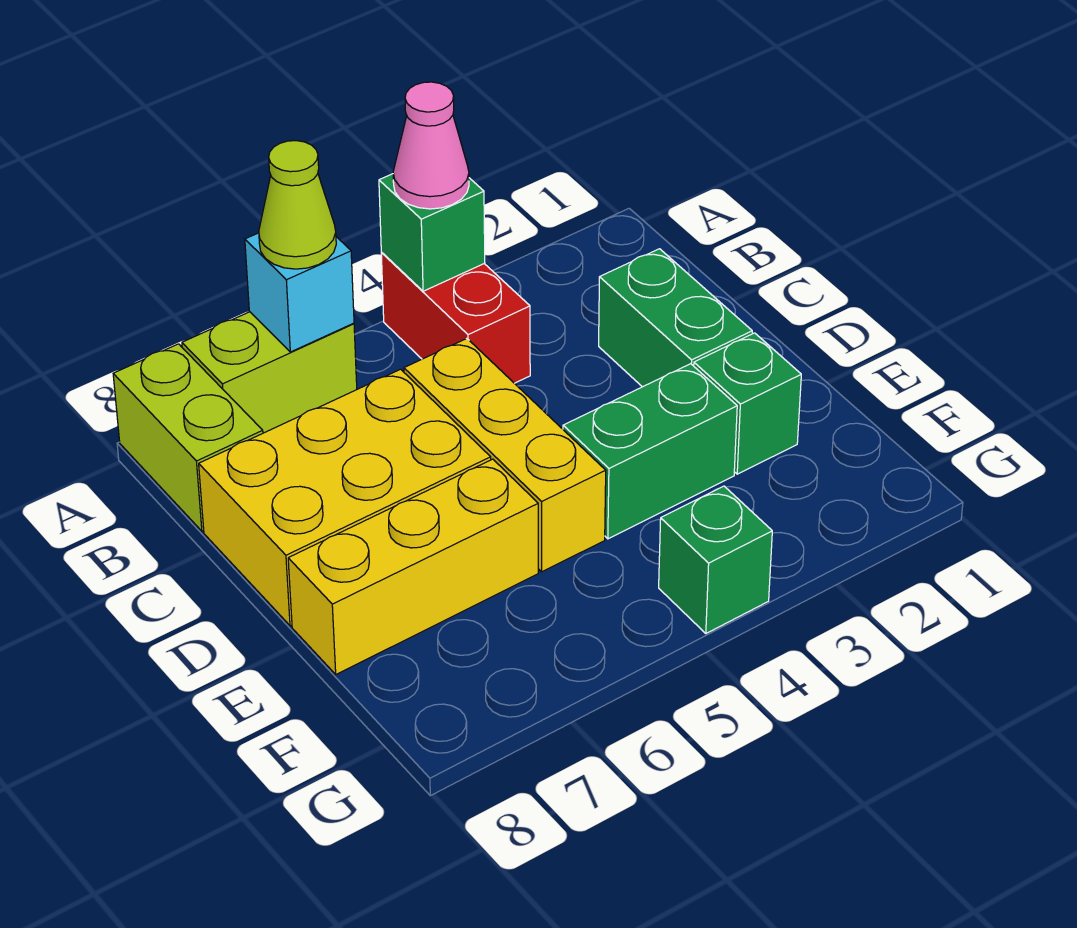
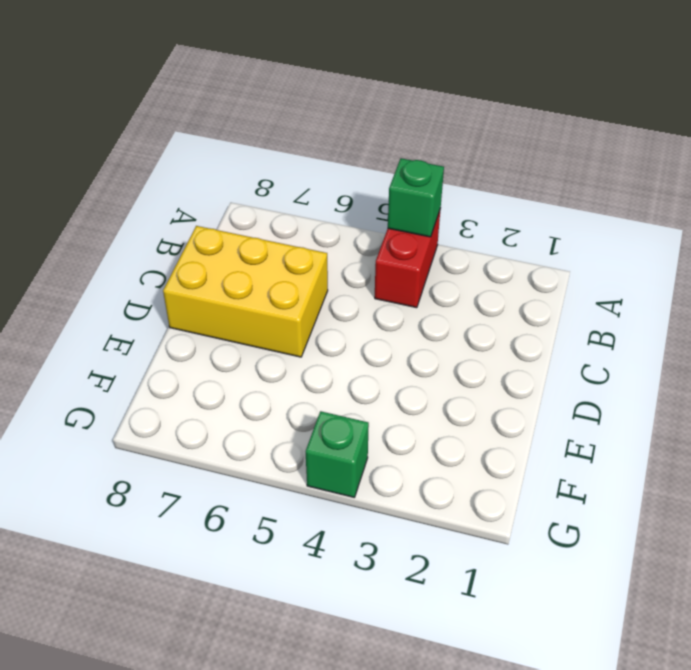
none -> lime brick A6:A7 level 1
none -> lime brick A8:B8 level 1
none -> green brick C2:D2 level 1

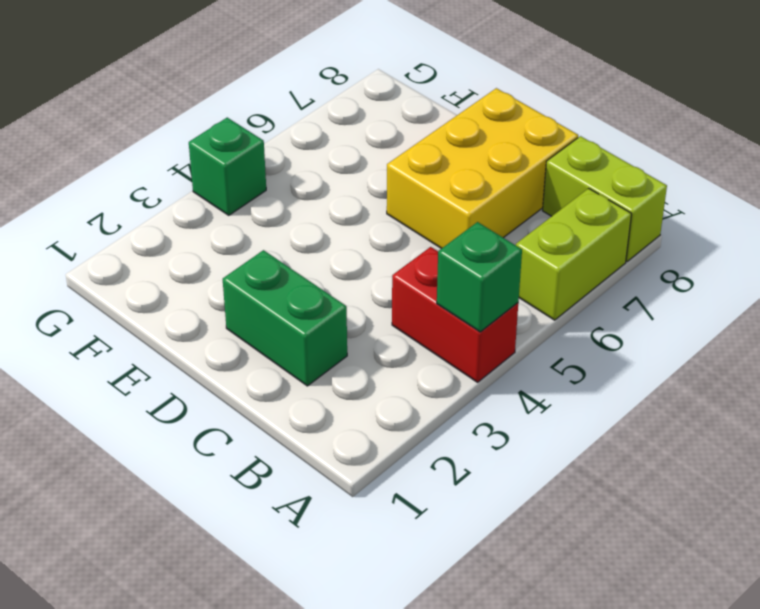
none -> yellow brick C5:E5 level 1
none -> green brick E2 level 1
none -> green brick E3:E4 level 1

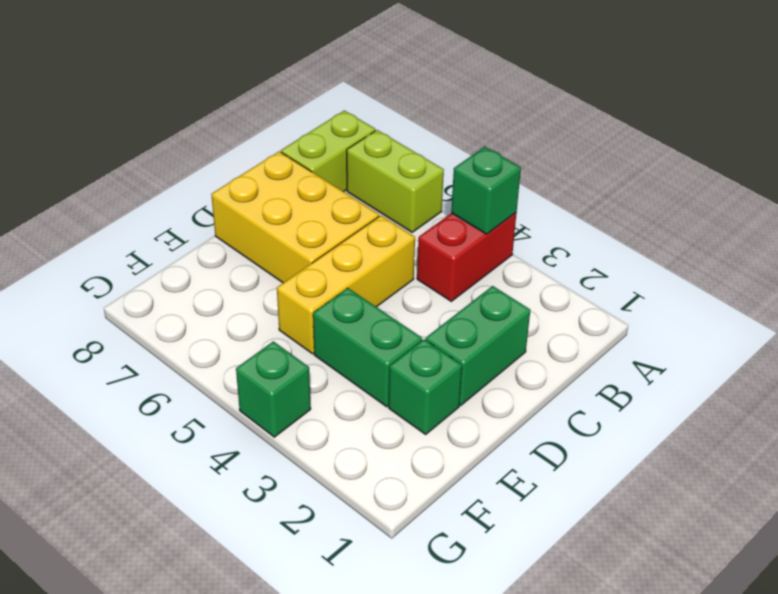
none -> yellow brick E6:E8 level 1
none -> cyan brick A6 level 2
none -> pink cone A4 level 3

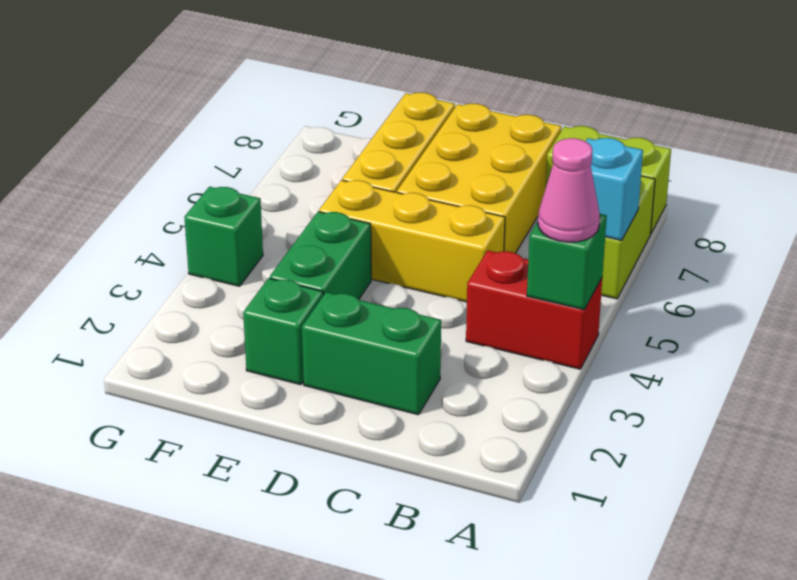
none -> lime cone A6 level 3

